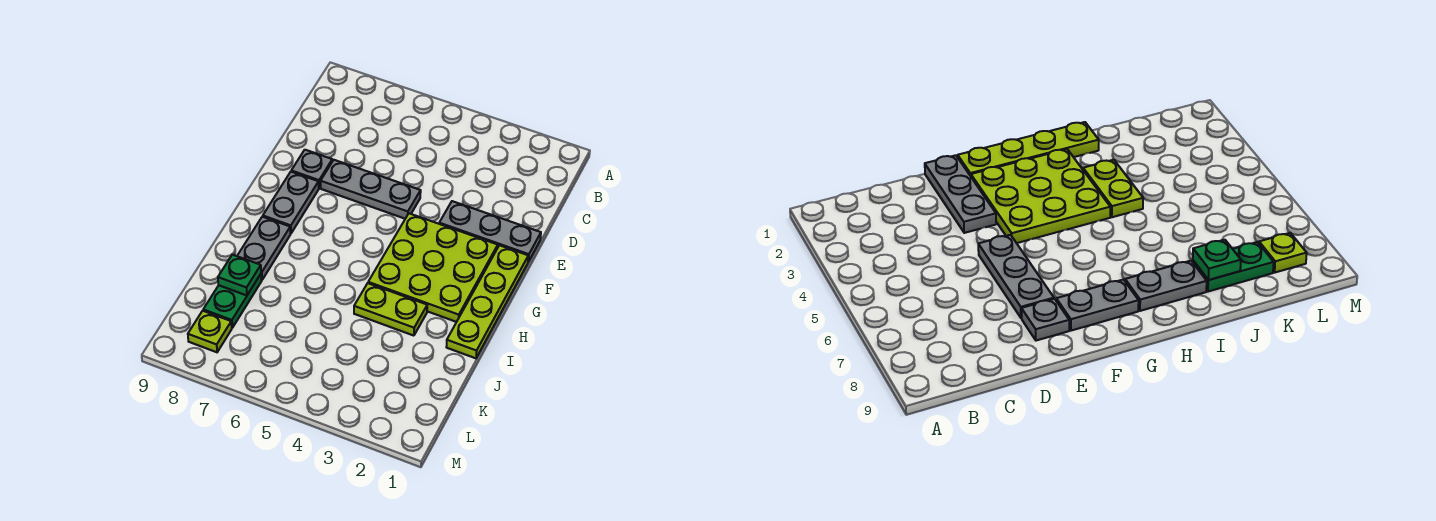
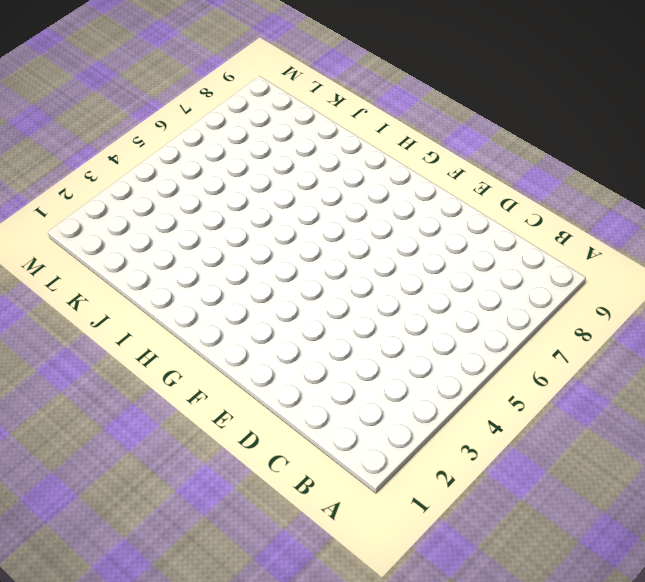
none -> grey plate E1:E3 level 1
none -> grey plate E5:E7 level 1

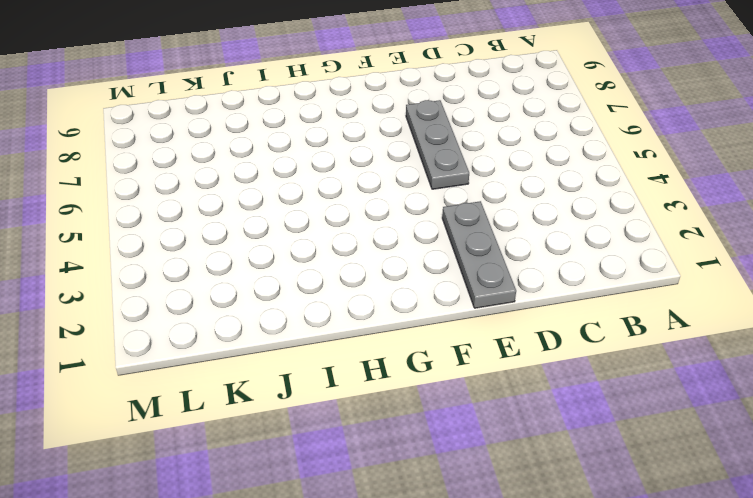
none -> grey plate E8 level 1
none -> lime plate F1:I1 level 1

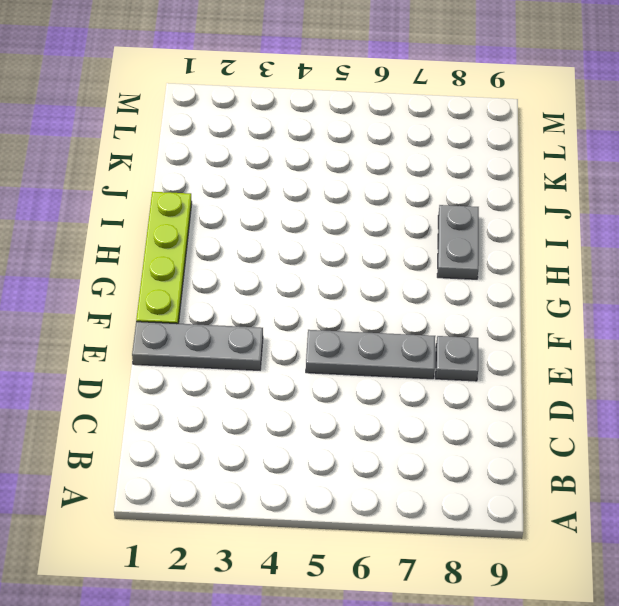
none -> lime plate F2:H4 level 1
none -> grey plate F8:G8 level 1

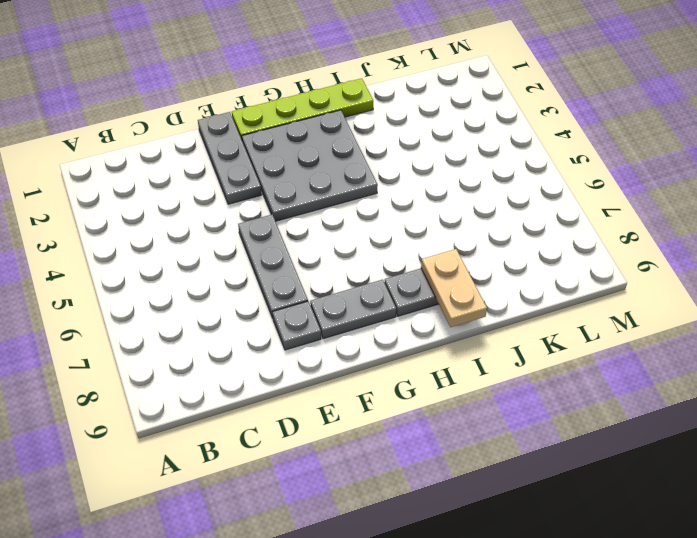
grey plate F2:H4 level 1 -> lime plate F2:H4 level 1
tan plate I8:I9 level 2 -> none
none -> lime plate I3:I4 level 1
none -> green plate J8:K8 level 1

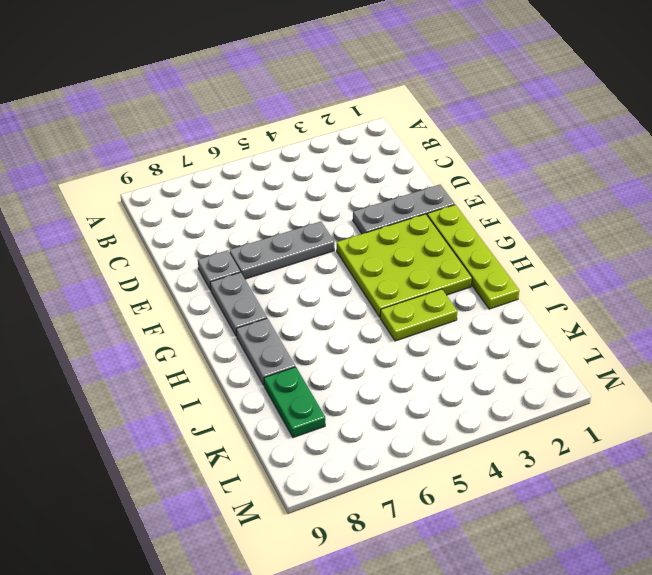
none -> lime plate L8 level 1
none -> green plate J8 level 2

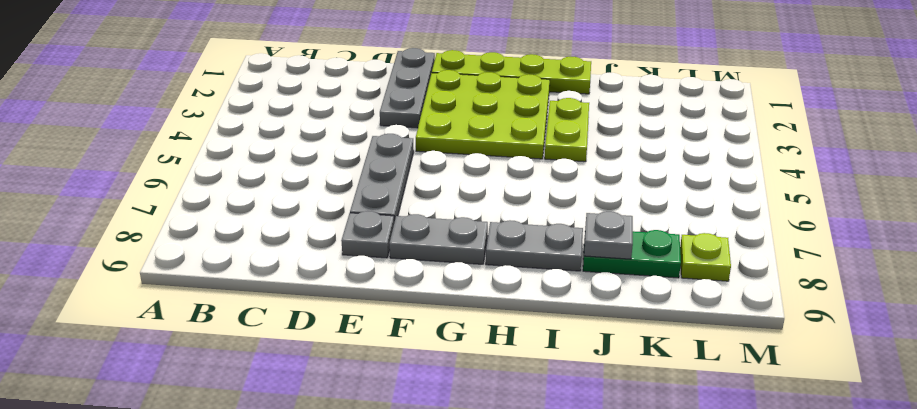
grey plate J8 level 2 -> green plate J8 level 2

